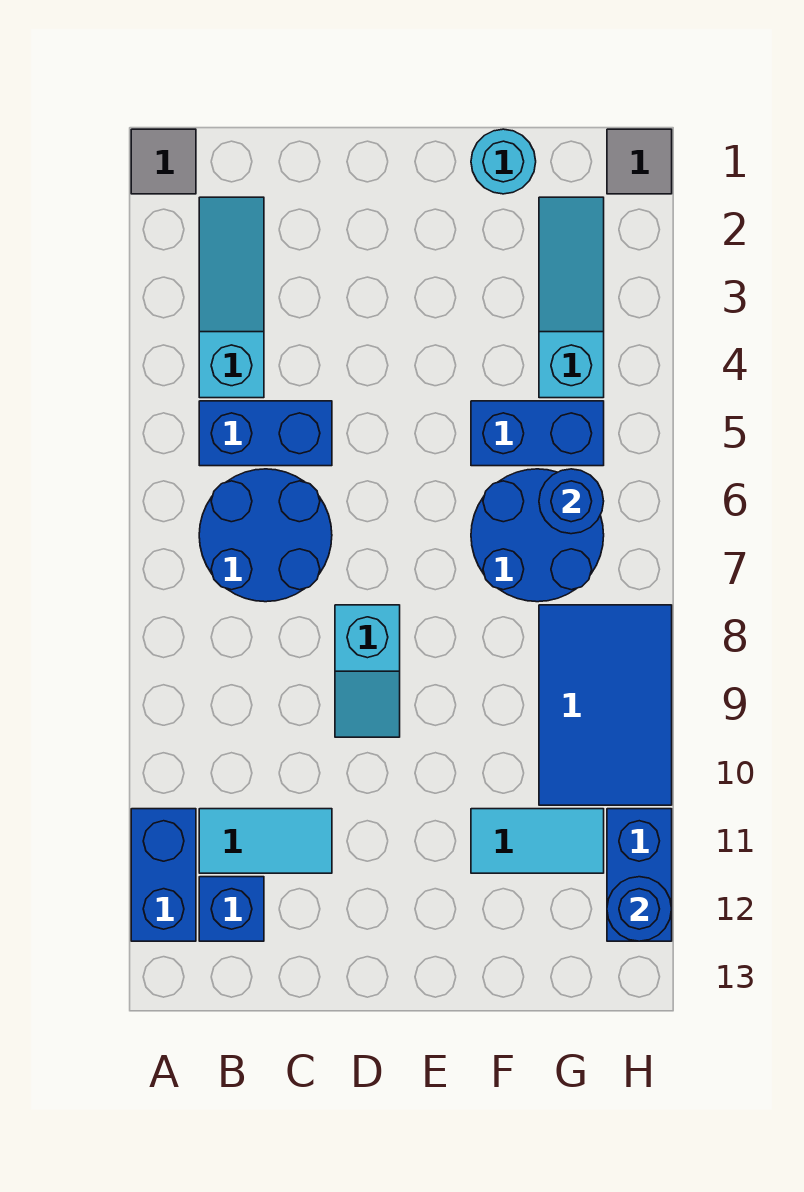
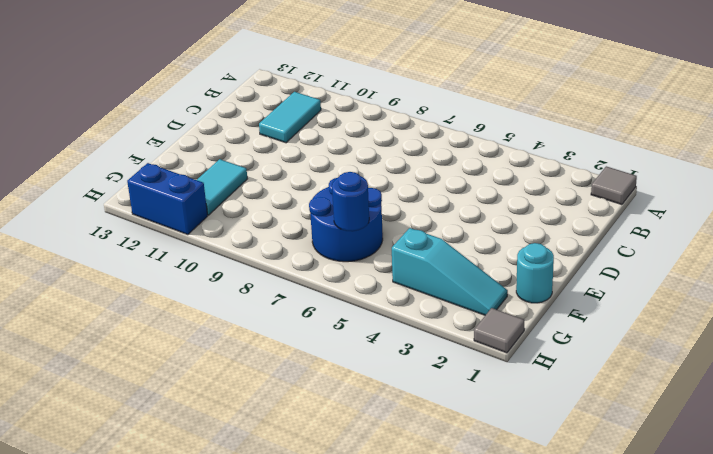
none -> blue brick A11:A12 level 1
none -> cyan slope B2:B4 level 1 top 4
none -> blue brick B5:C5 level 1

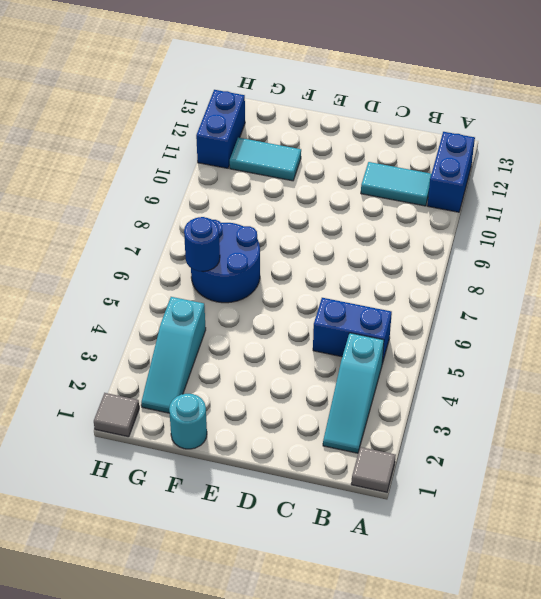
none -> blue round brick B6:C7 level 1
none -> blue brick B12 level 1
none -> cyan slope D8:D9 level 1 top 8

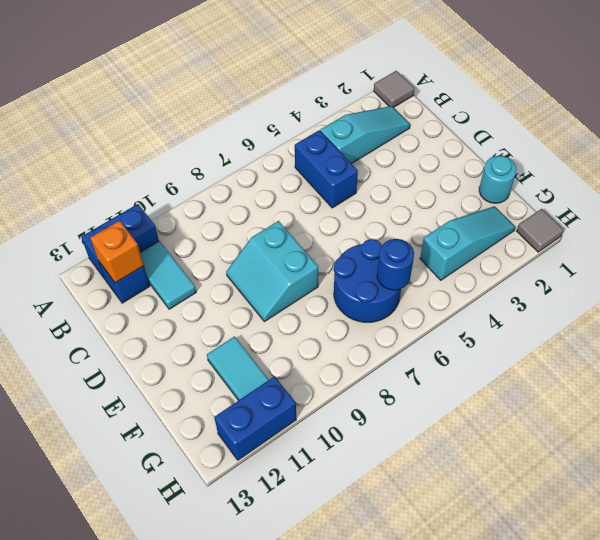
orange brick B12 level 2 -> none
cyan slope D8:E9 level 1 top 8 -> cyan slope D8:D9 level 1 top 8
none -> blue round brick B6:C7 level 1
none -> blue brick F5:G5 level 1
none -> blue tile G8:H10 level 1

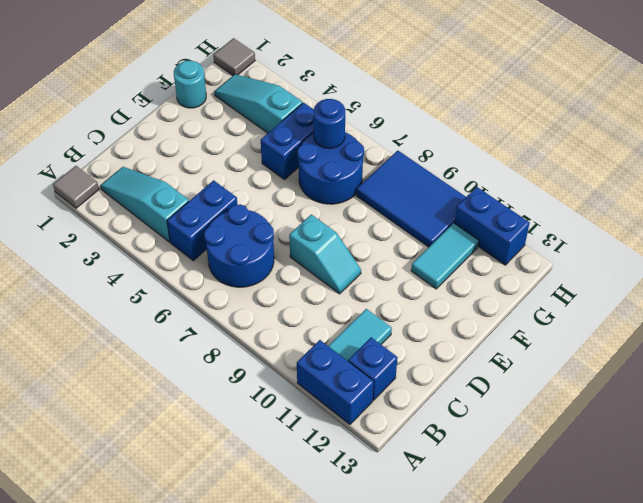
none -> blue round brick H12 level 2

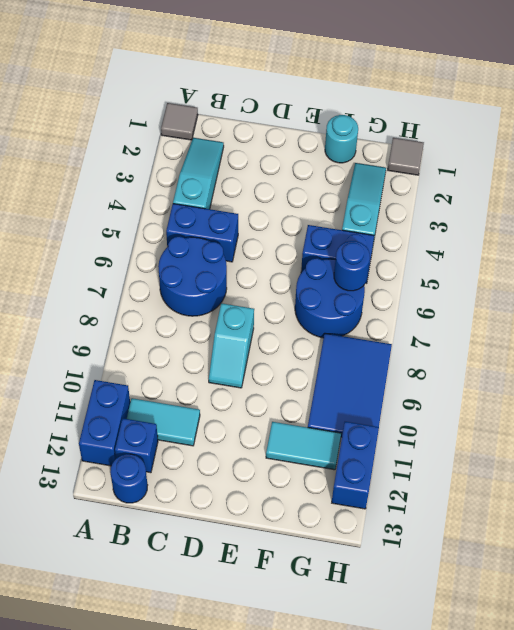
blue round brick B13 level 1 -> blue round brick H12 level 2

